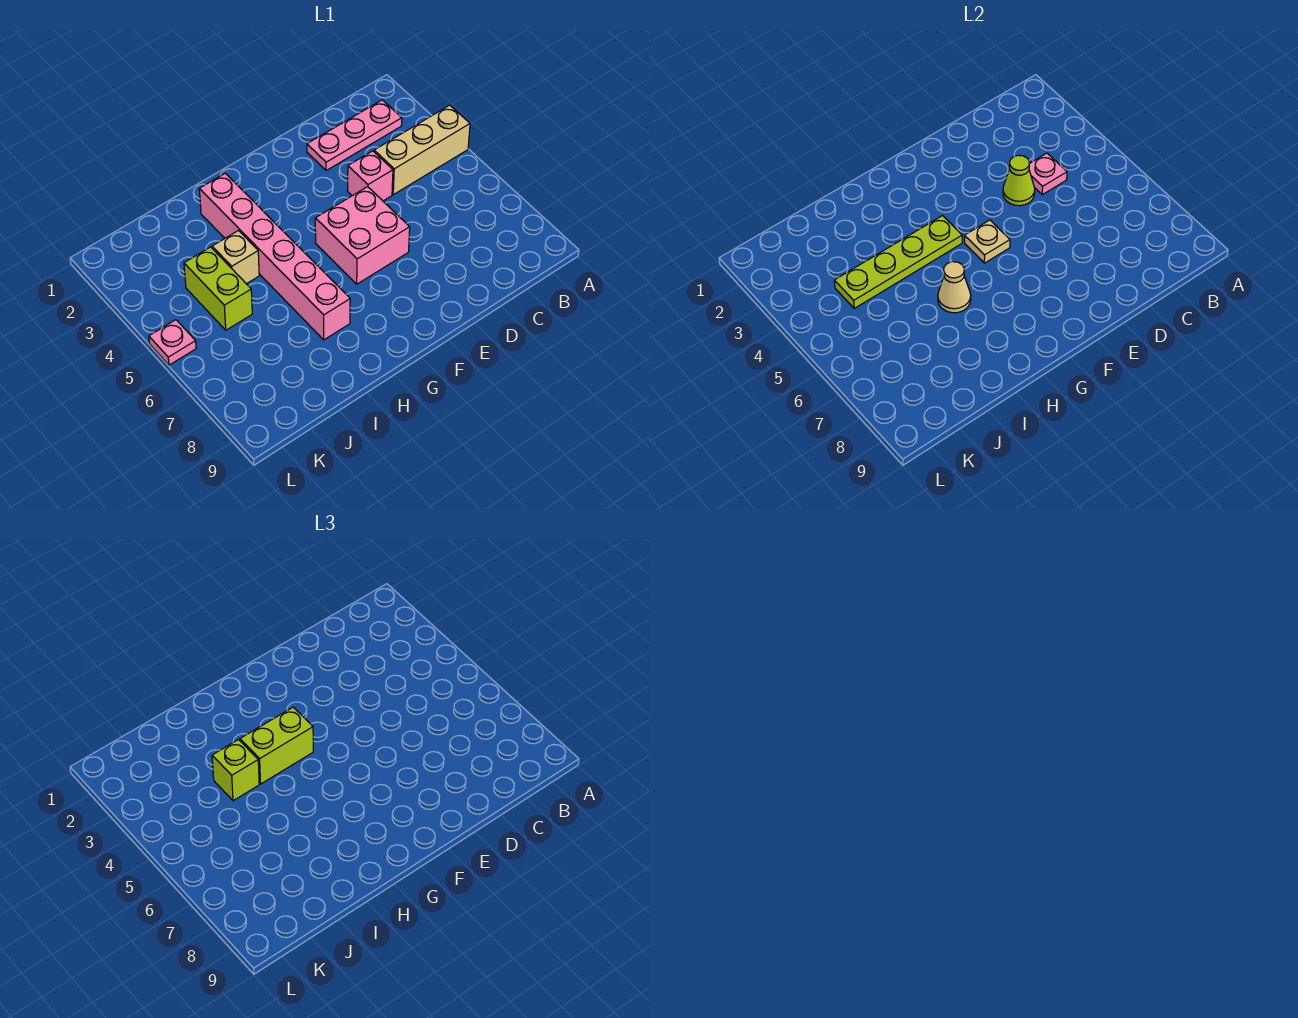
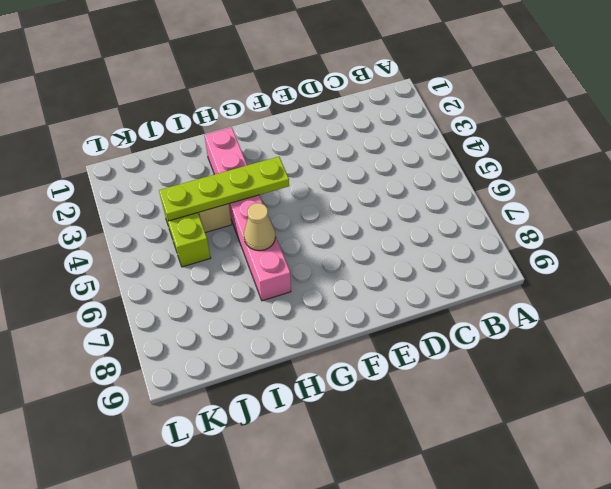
none -> tan brick A4:C4 level 1
none -> pink plate B2:D2 level 1
none -> pink brick D4 level 1

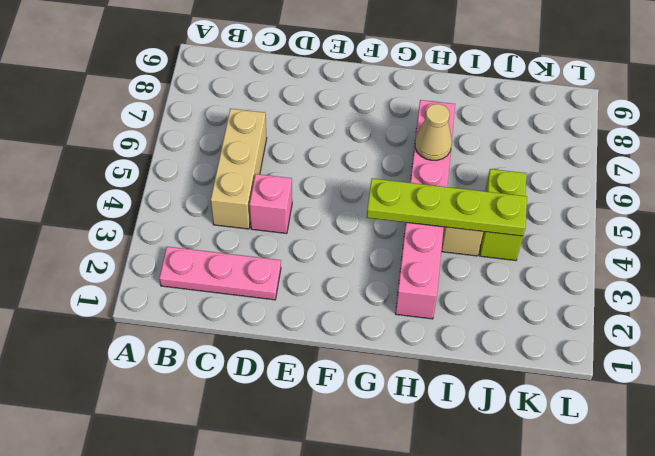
tan brick C4:C6 level 1 -> tan brick A4:C4 level 1
none -> pink brick E5:F6 level 1
none -> pink plate L5 level 1
none -> pink plate C4 level 2

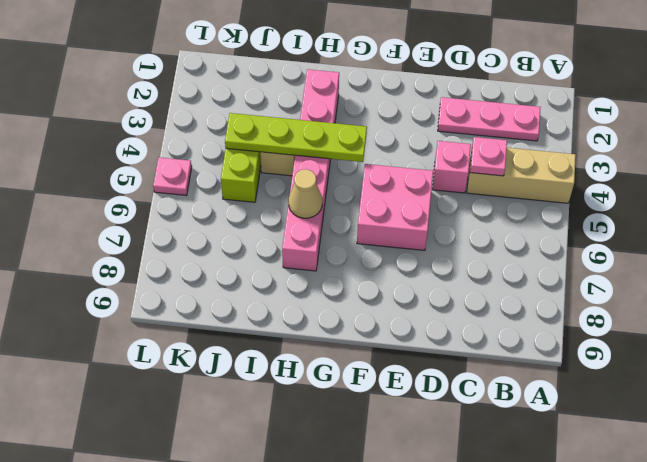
none -> lime cone D4 level 2
none -> tan plate F5 level 2
none -> lime brick G4:H4 level 3

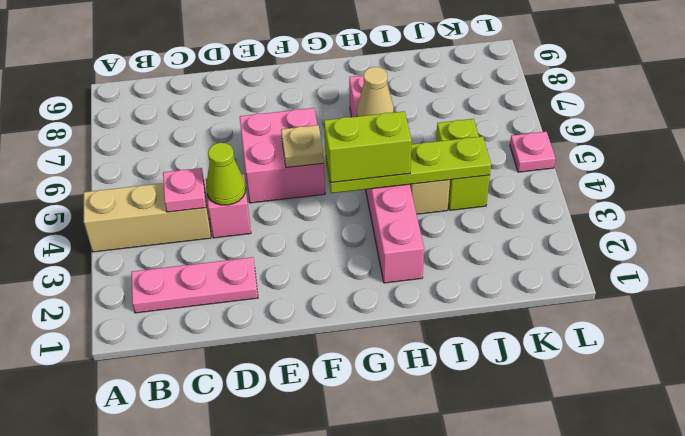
none -> lime brick I4 level 3

